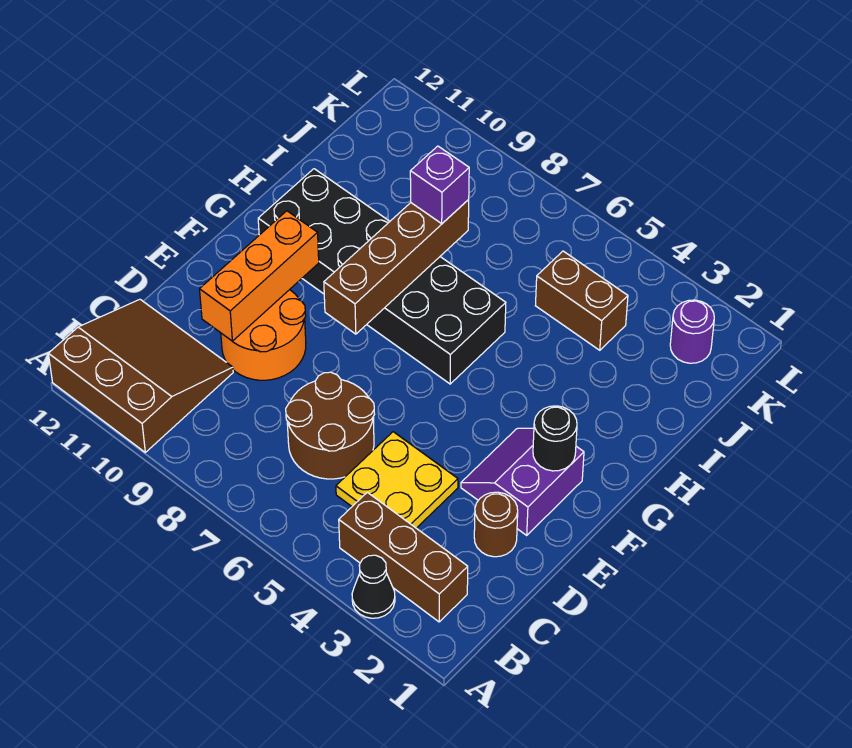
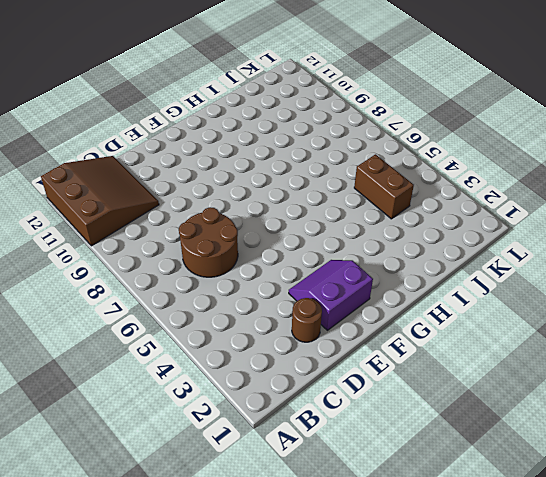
none -> black cone A3 level 1
none -> brown brick B2:B4 level 1
none -> yellow plate C4:D5 level 1

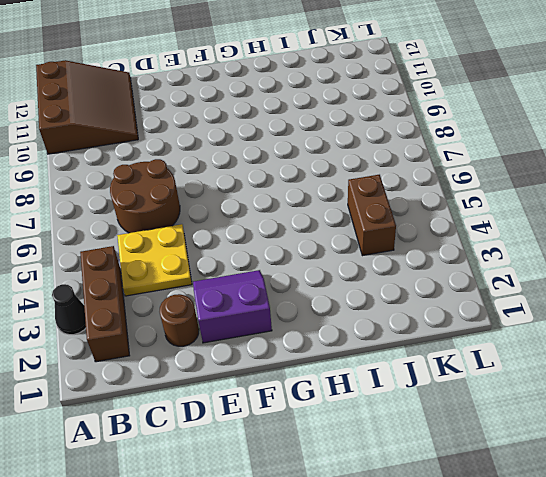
none -> orange round brick D9:E10 level 1
none -> black brick G6:H11 level 1
none -> purple round brick K2 level 1

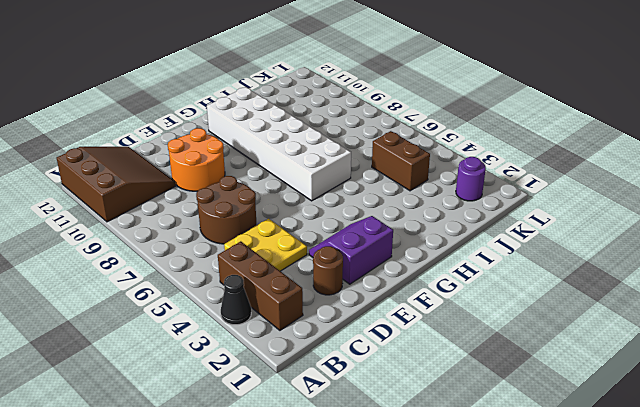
white brick G6:H11 level 1 -> black brick G6:H11 level 1
none -> orange brick D10:F10 level 2
none -> black round brick F2 level 2
none -> brown brick F8:I8 level 2

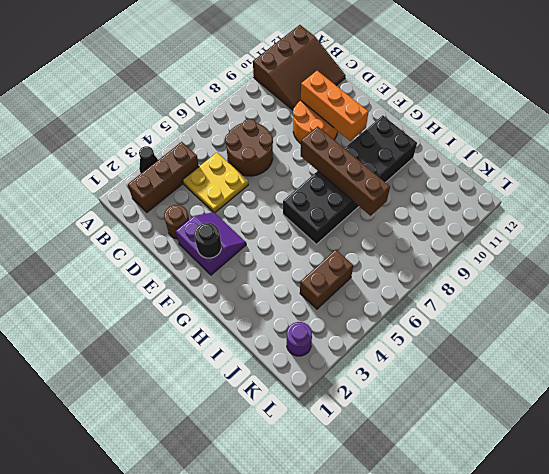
none -> purple brick I8 level 3

